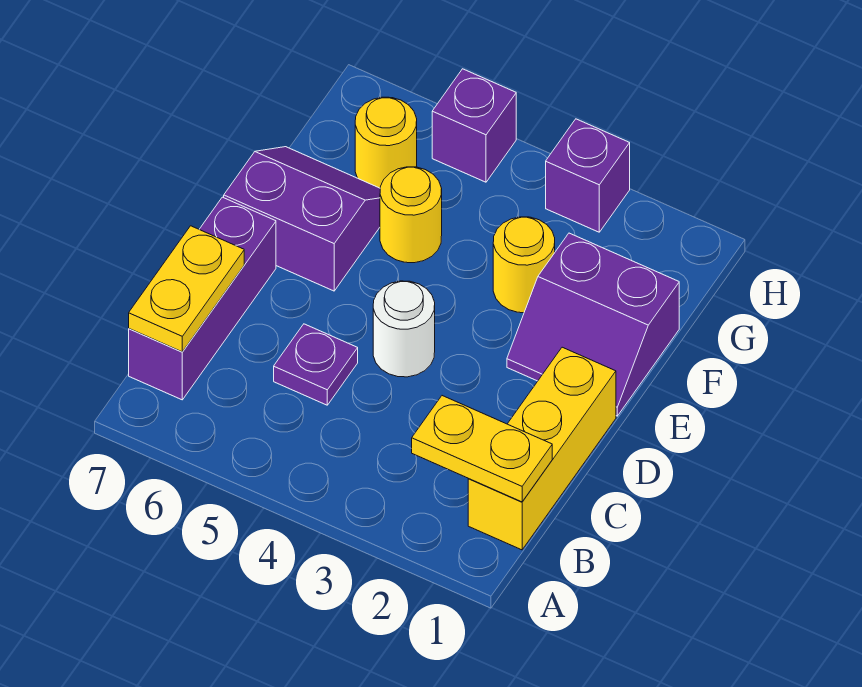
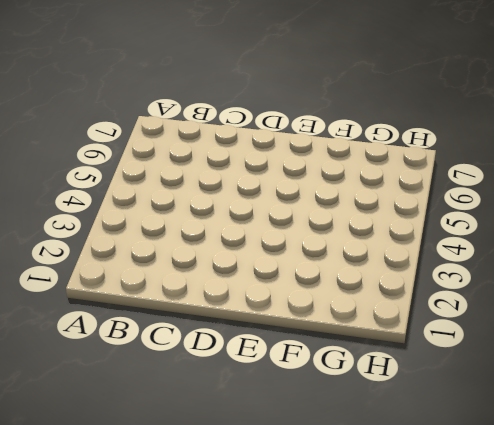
none -> yellow brick B1:D1 level 1
none -> purple brick B7:D7 level 1
none -> purple plate C5 level 1

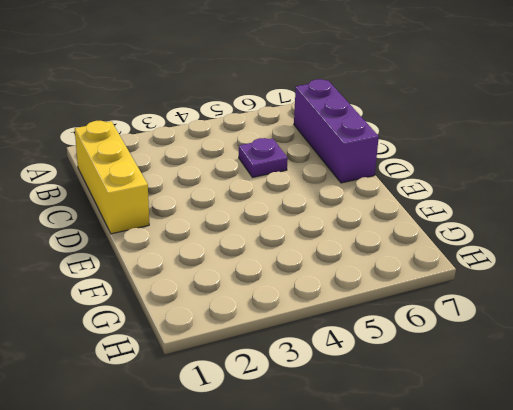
none -> white round brick D4 level 1
none -> purple slope E1:F2 level 1 top F
none -> purple slope E6:F7 level 1 top E

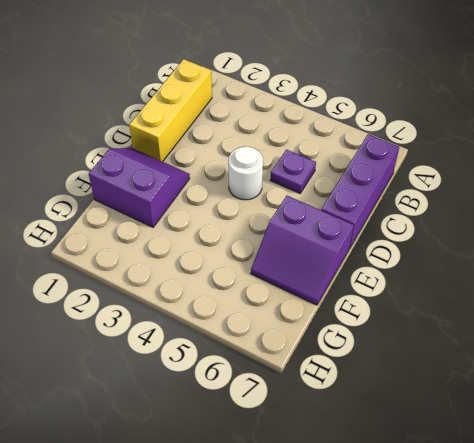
none -> yellow round brick F3 level 1
none -> yellow round brick F5 level 1
none -> yellow round brick G6 level 1

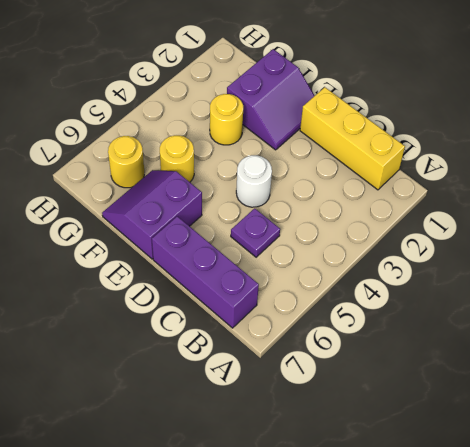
none -> purple brick H3 level 1
none -> purple brick H5 level 1
none -> yellow plate B1:B2 level 2

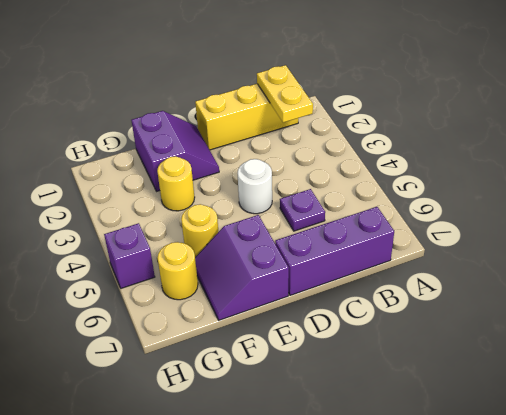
none -> purple brick H3 level 1
none -> yellow plate B7:C7 level 2

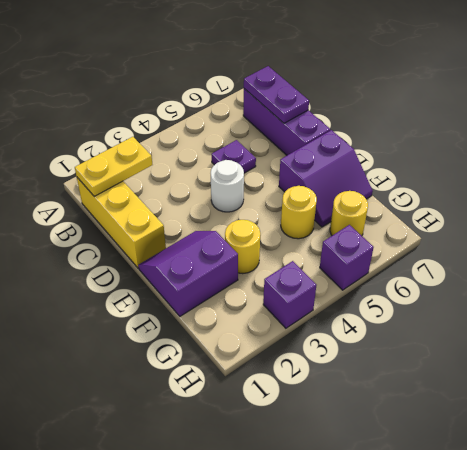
purple plate B7:C7 level 2 -> yellow plate B7:C7 level 2

